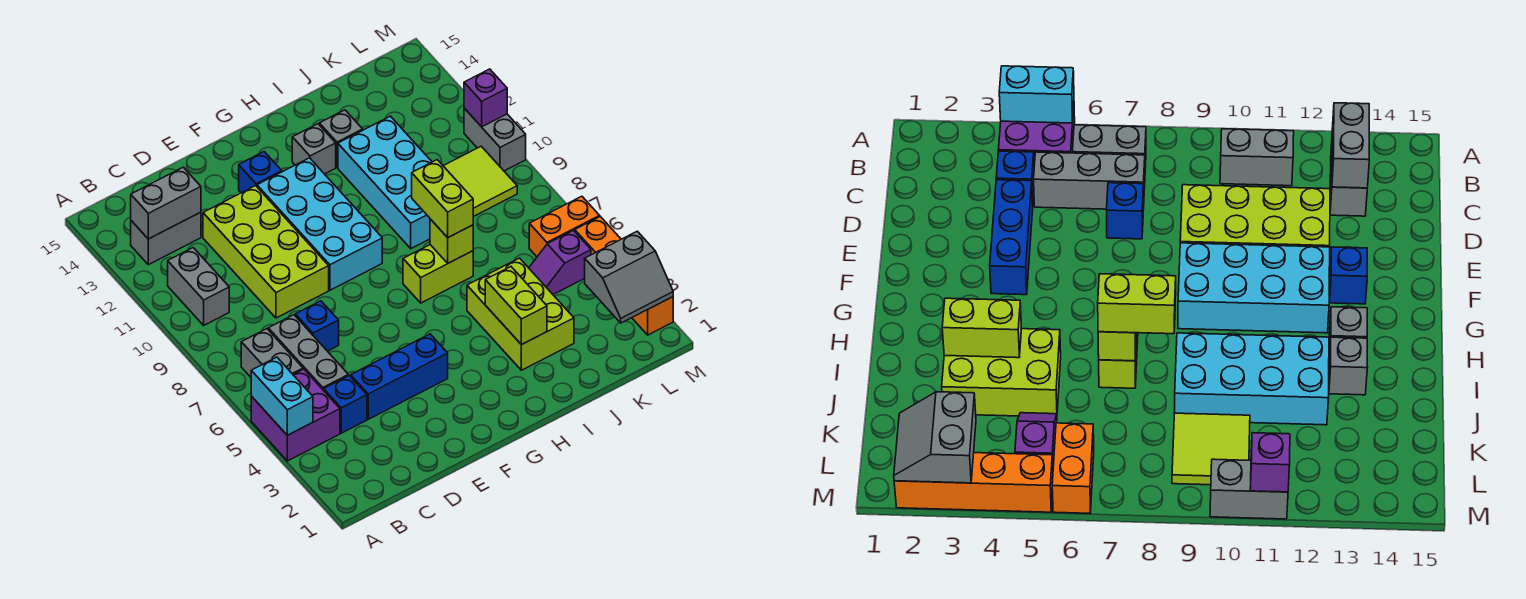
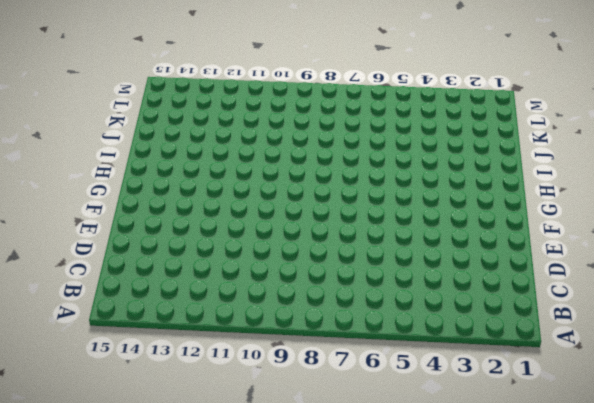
none -> purple brick A4:B5 level 1
none -> grey brick B6:B7 level 1
none -> grey brick B10:B11 level 1

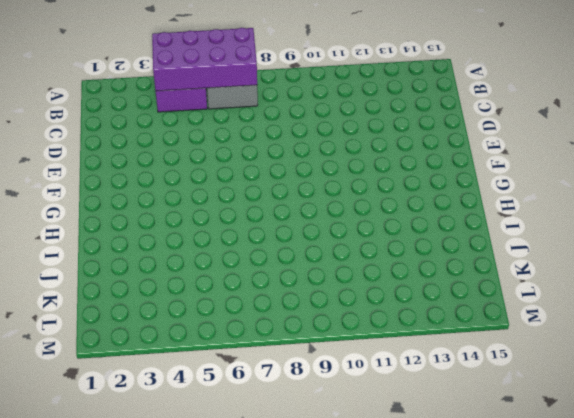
purple brick A4:B7 level 2 -> cyan brick A4:A5 level 2
none -> grey brick B10:B11 level 1
none -> grey brick B13:C13 level 1
none -> blue brick C4 level 1

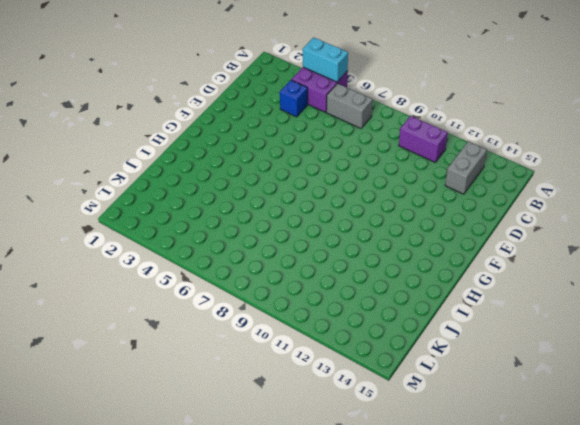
purple brick B10:B11 level 1 -> grey brick B10:B11 level 1
none -> grey brick C5:C7 level 1
none -> blue brick D4:F4 level 1
none -> blue brick D7 level 1

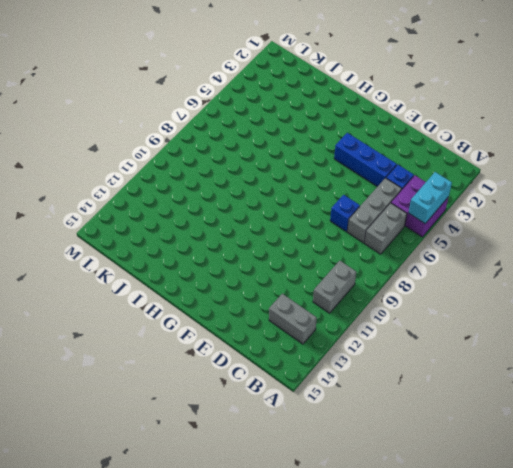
none -> lime brick D9:E12 level 1
none -> cyan brick F9:G12 level 1
none -> blue brick F13 level 1

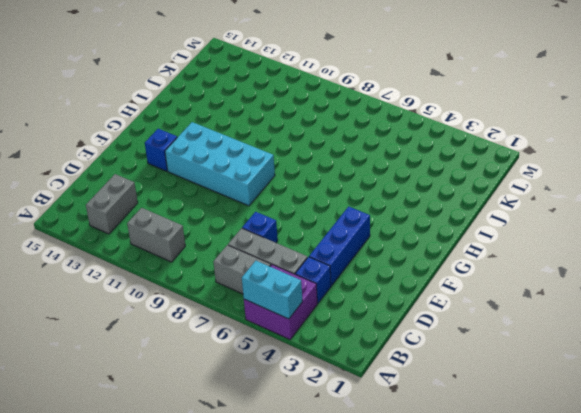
none -> lime brick D9:E12 level 1
none -> lime brick H7:I7 level 1
none -> grey brick H13 level 1

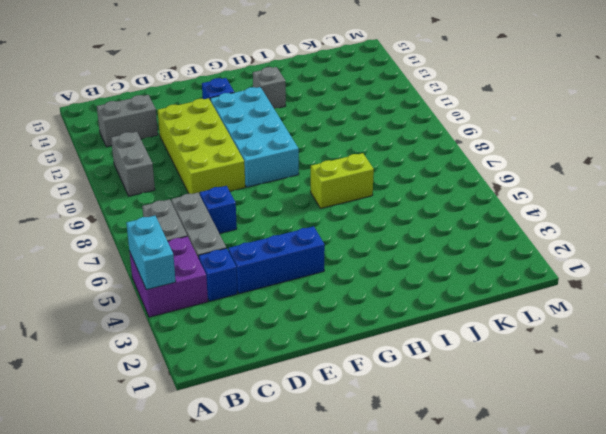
none -> lime brick I3:J5 level 1
none -> cyan brick I9:J12 level 1
none -> grey brick I13 level 1

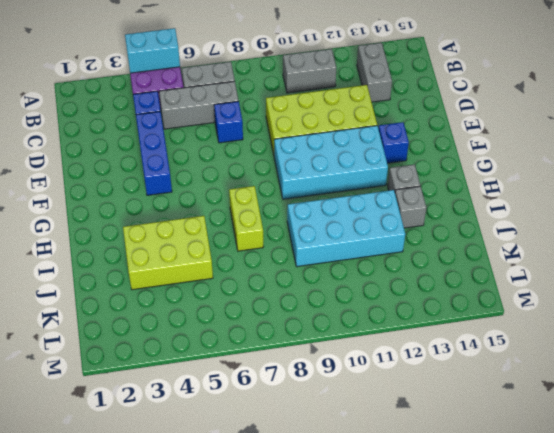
none -> purple slope K5:L5 level 1 top L
none -> lime tile K9:L10 level 1
none -> orange brick L6:M6 level 1

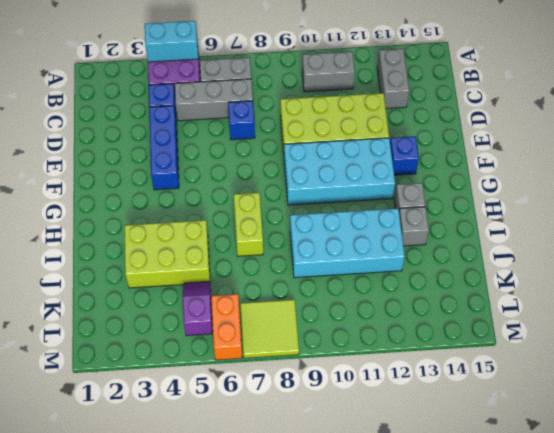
lime tile L7:M8 level 1 -> lime tile K9:L10 level 1
none -> orange brick M2:M5 level 1
none -> grey brick M10:M11 level 1
none -> grey brick B13:C13 level 2

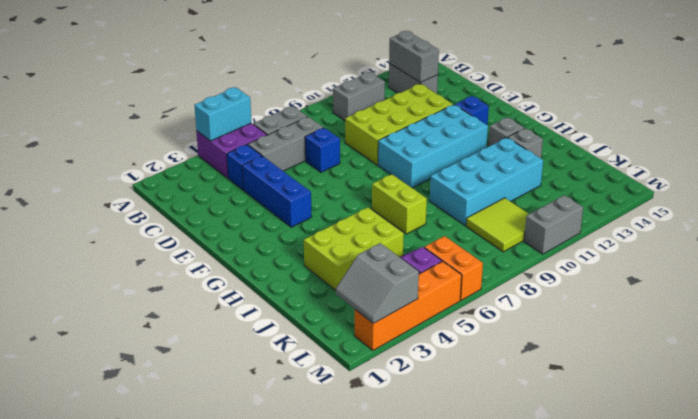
none -> lime brick I3:I4 level 2
none -> lime brick I7 level 2
none -> purple brick M11 level 2

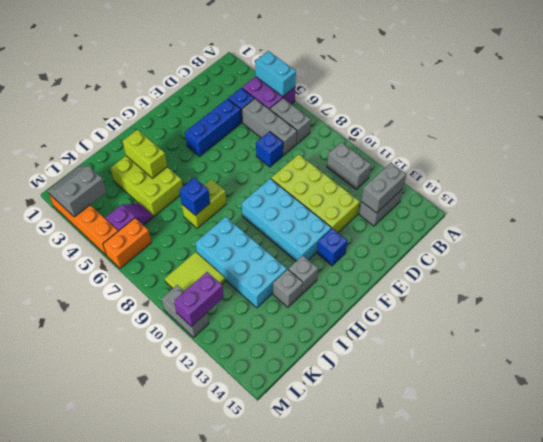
blue brick I7 level 2 -> lime brick I7 level 2
purple brick L11:M11 level 2 -> purple brick M11 level 2
none -> lime brick I7:I8 level 3

